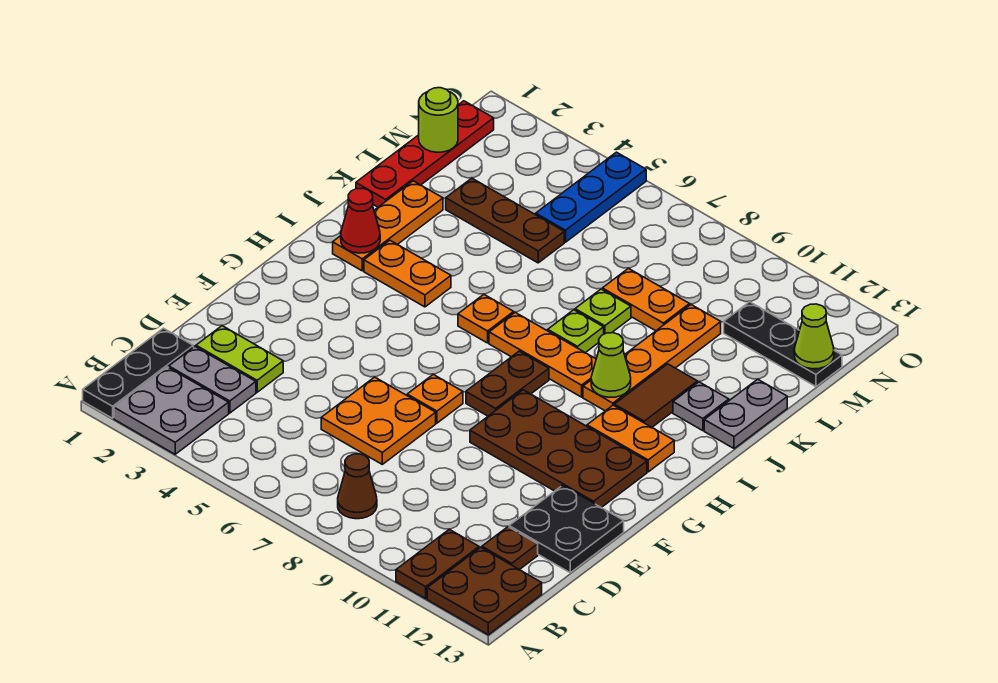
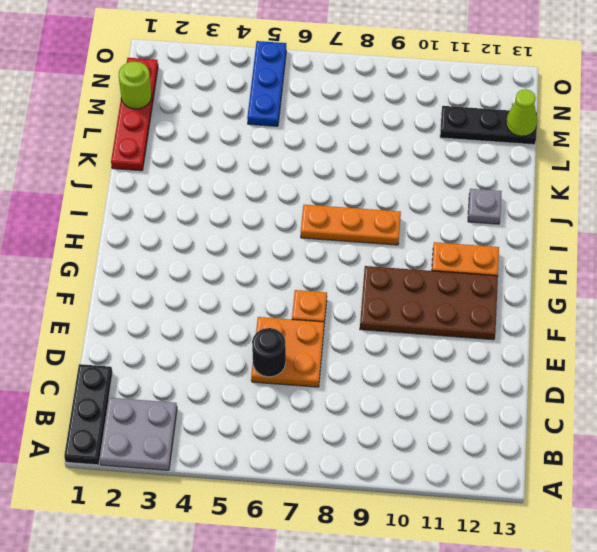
black round brick D6 level 2 -> none
none -> brown plate A11:B11 level 1
none -> brown plate A12:B13 level 1
none -> brown cone B8 level 1
none -> grey plate C2:C3 level 1

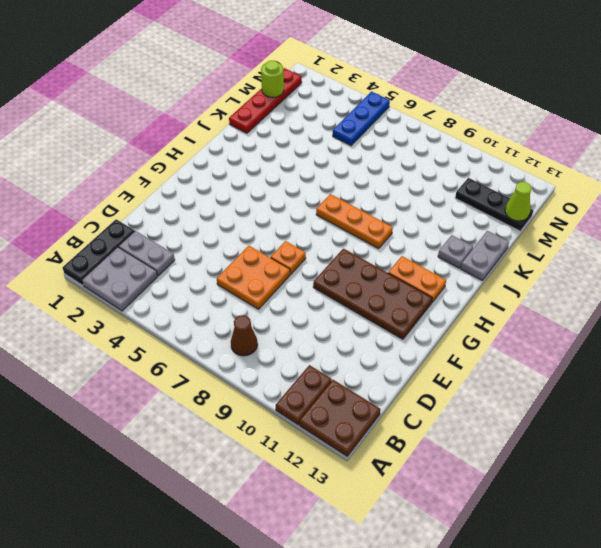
none -> brown plate C12 level 1
none -> lime plate D2:D3 level 1
none -> black plate D12:E13 level 1
none -> brown plate G8:H8 level 1

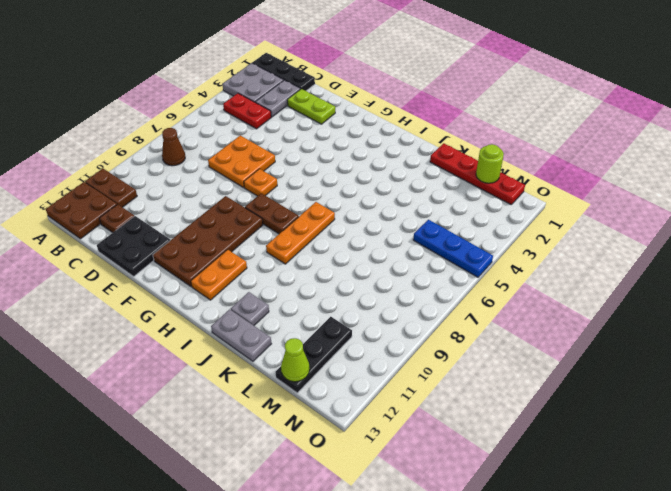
red plate B4:C4 level 1 -> none
lime plate D2:E2 level 1 -> lime plate D2:D3 level 1
none -> orange plate I2:K2 level 1
none -> orange plate I3:I4 level 1
none -> orange plate I6 level 1
none -> orange plate I10:L10 level 1

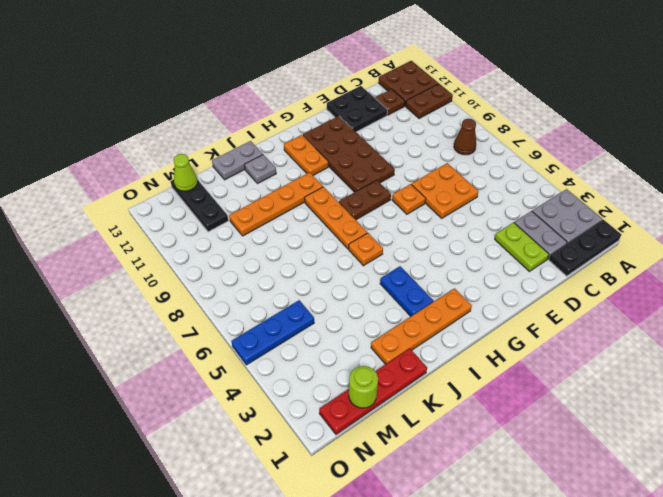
orange plate H2:K2 level 1 -> orange plate I2:K2 level 1
blue plate I3:I4 level 1 -> orange plate I3:I4 level 1
none -> brown tile I11:J11 level 1
none -> lime plate J8 level 1
none -> lime plate K8 level 1
none -> brown plate L3:L5 level 1

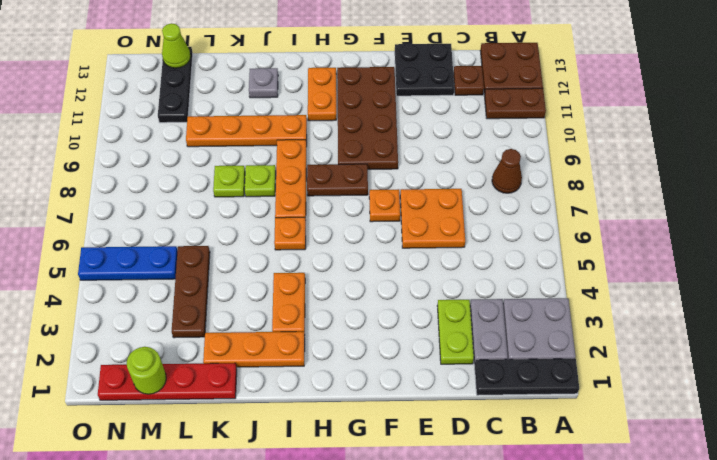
none -> brown tile I11:J11 level 1
none -> grey plate J13:K13 level 1
none -> orange plate L8:L9 level 1
none -> red cone I2 level 2

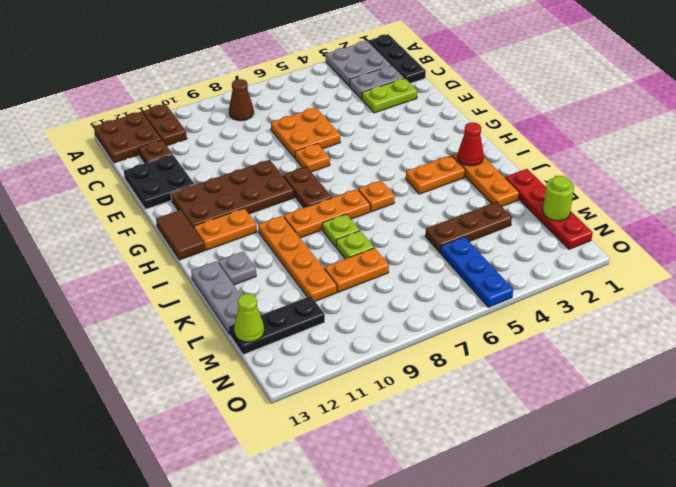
brown tile G13:H13 level 1 -> brown tile I11:J11 level 1
grey plate J13:L13 level 1 -> grey plate J13:K13 level 1
none -> lime cone I10 level 2

